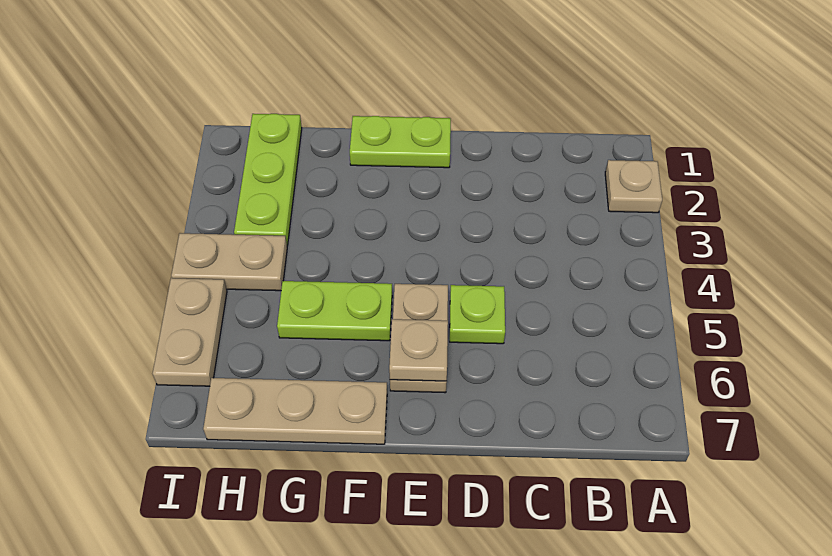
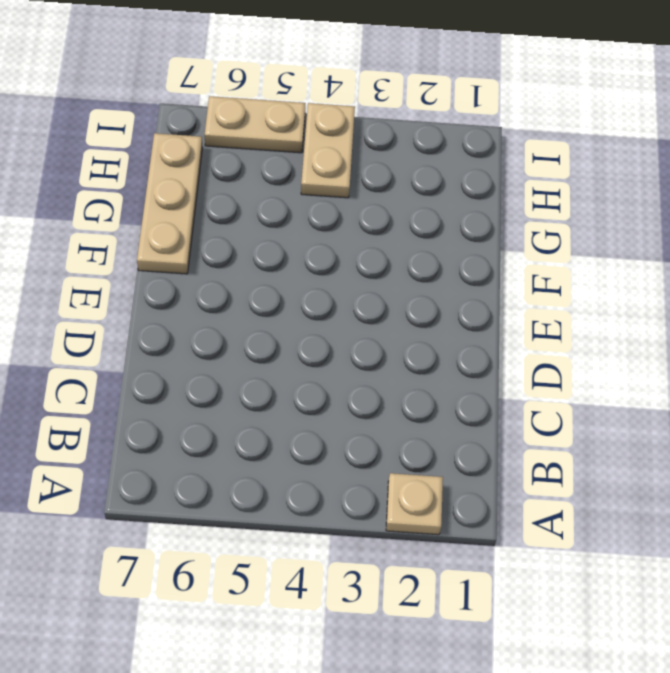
none -> lime plate D5 level 1
none -> lime plate E1:F1 level 1

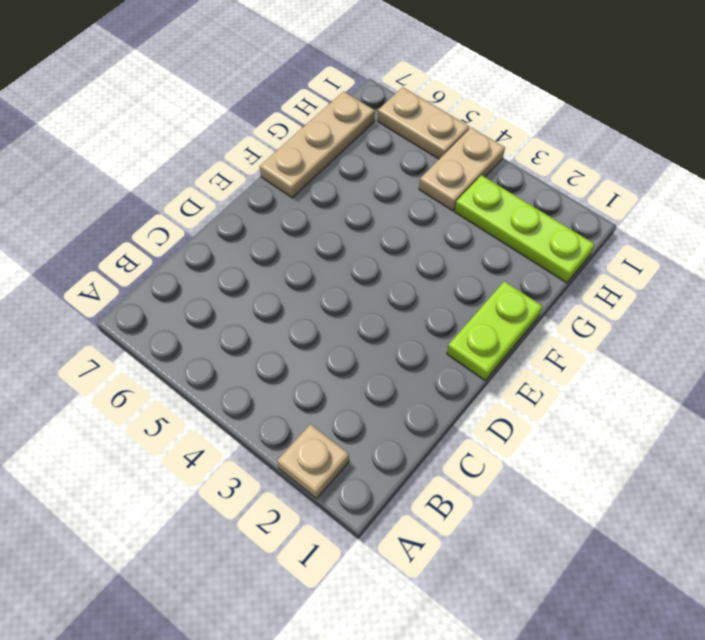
none -> lime plate D5 level 1
none -> tan plate E5:E6 level 1

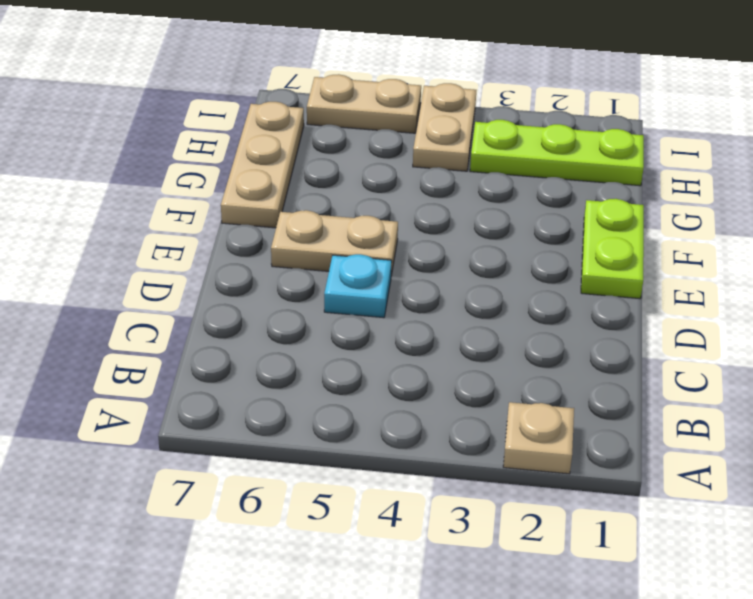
cyan plate D5 level 1 -> lime plate D5 level 1
none -> lime plate F5:G5 level 1
none -> tan plate E6 level 2

